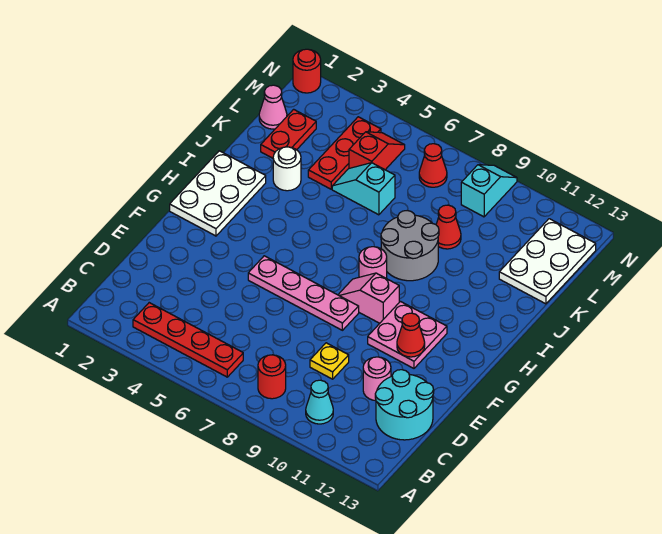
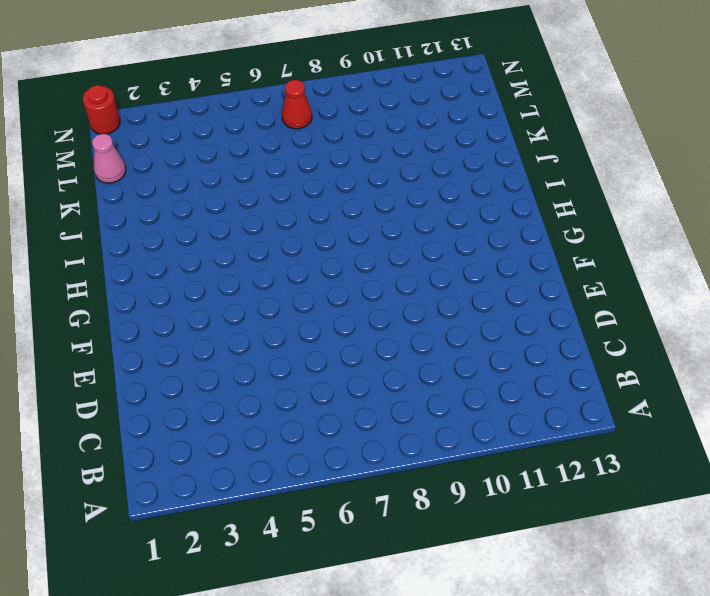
none -> red plate B3:B6 level 1
none -> red round brick B8 level 1
none -> cyan cone B10 level 1

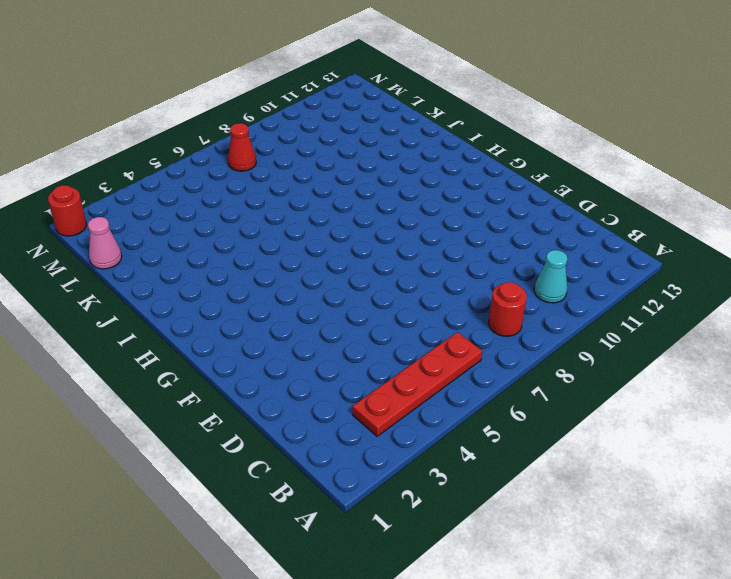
none -> cyan round brick C12:D13 level 1
none -> yellow plate D9 level 1
none -> pink round brick D11 level 1

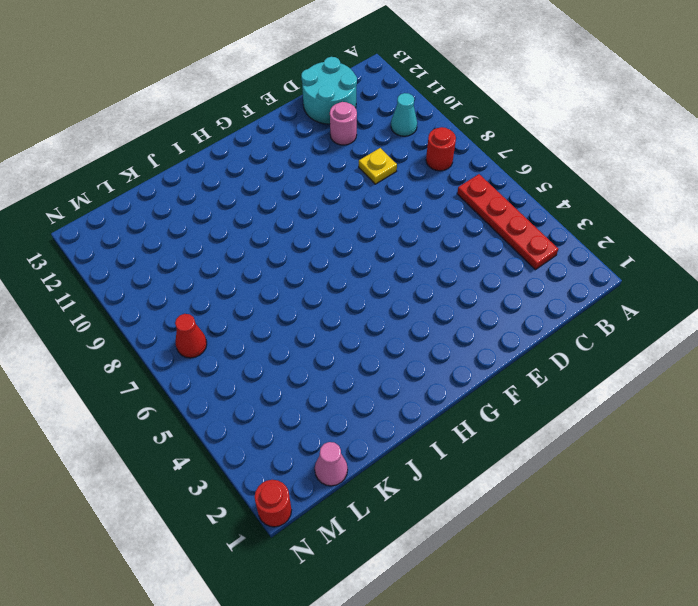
none -> pink plate F5:F8 level 1
none -> pink plate F10:G11 level 1
none -> white plate G1:I2 level 1

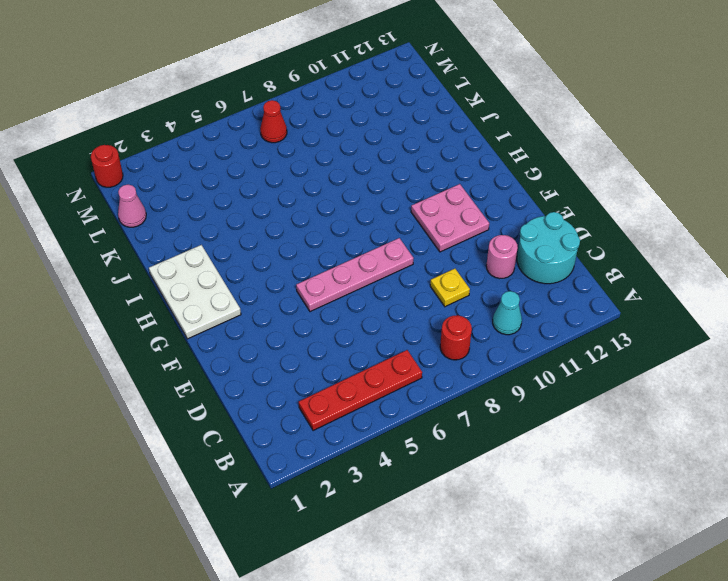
none -> pink slope G8:G9 level 1 top 9
none -> pink round brick H8 level 1
none -> grey round brick I8:J9 level 1

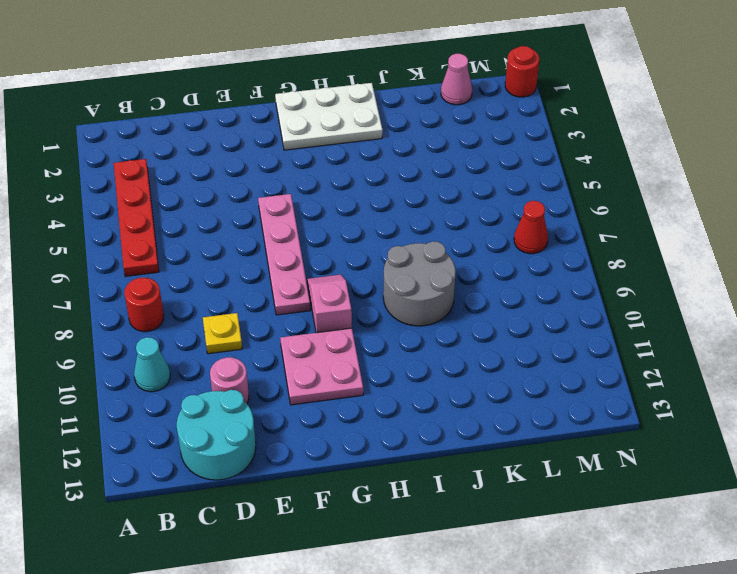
none -> pink round brick H8 level 1
none -> white round brick J3 level 1
none -> red plate K2:L2 level 1

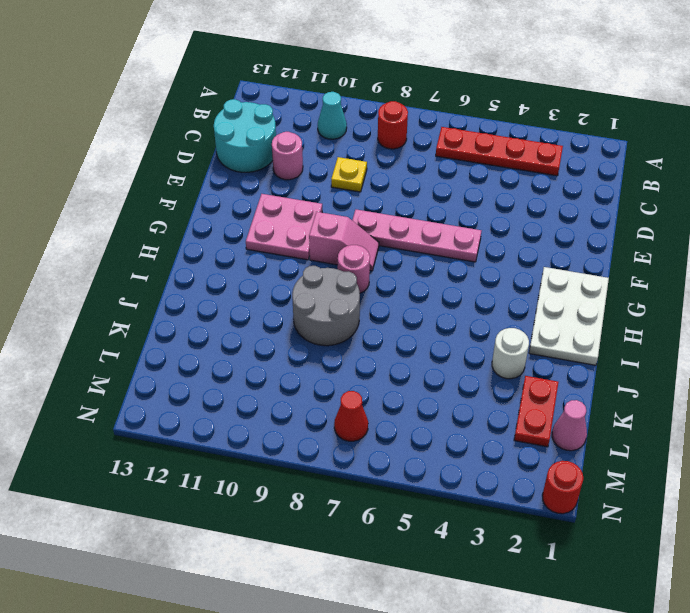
none -> red plate K4:M4 level 1
none -> cyan slope K5:K6 level 1 top 6
none -> red cone K9 level 1

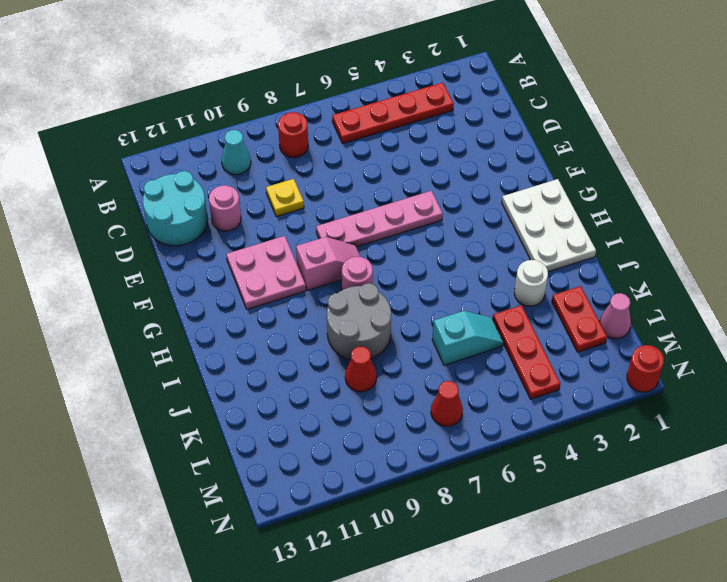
none -> white plate K12:M13 level 1
none -> red slope L5:M5 level 1 top L
none -> cyan slope M9:N9 level 1 top M

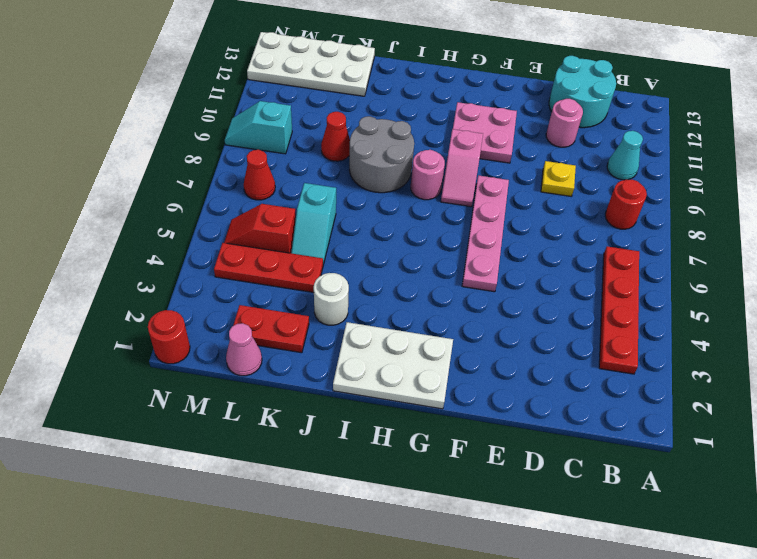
white plate K12:N13 level 1 -> white plate K12:M13 level 1
none -> red cone F11 level 2

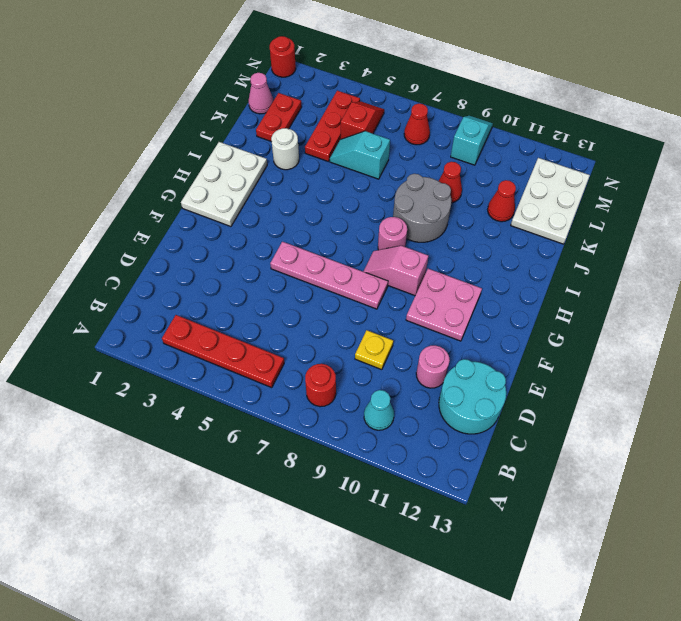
red cone K11 level 1 -> red cone F11 level 2

